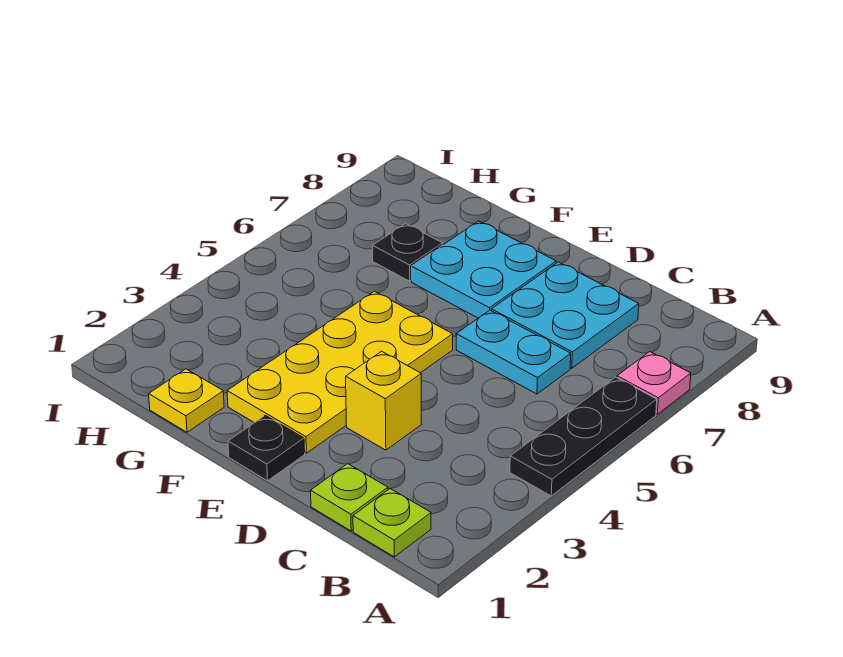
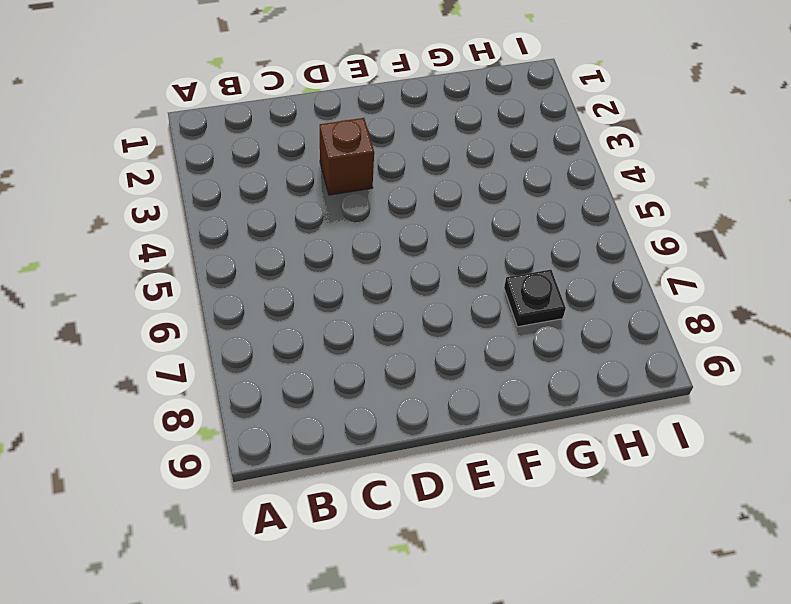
brown brick D3 level 1 -> yellow brick D3 level 1
none -> black plate A4:A6 level 1
none -> pink plate A7 level 1
none -> lime plate B1 level 1

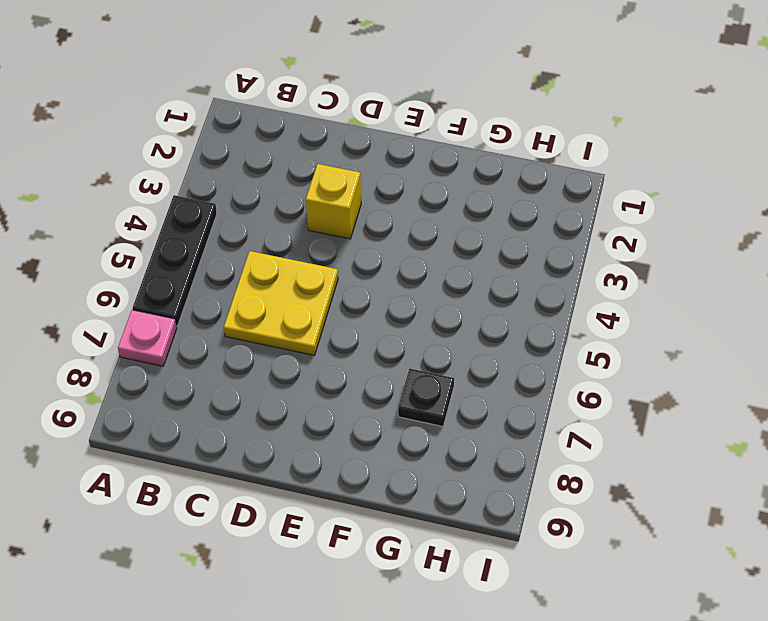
yellow plate C5:D6 level 1 -> cyan plate C6:D6 level 1
none -> lime plate B1 level 1
none -> lime plate C1 level 1
none -> cyan plate C7:D8 level 1

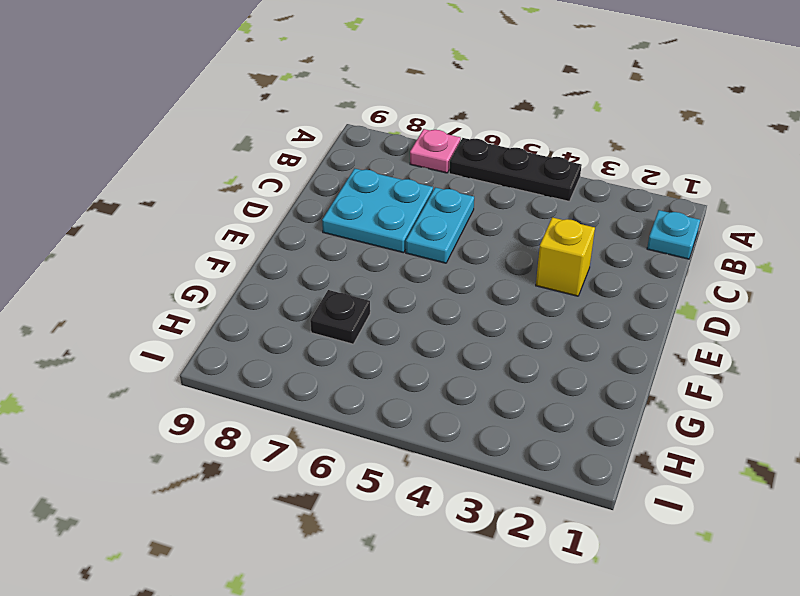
cyan plate B1 level 1 -> lime plate B1 level 1
none -> lime plate C1 level 1
none -> black plate E1 level 1
none -> yellow plate E2:F5 level 1

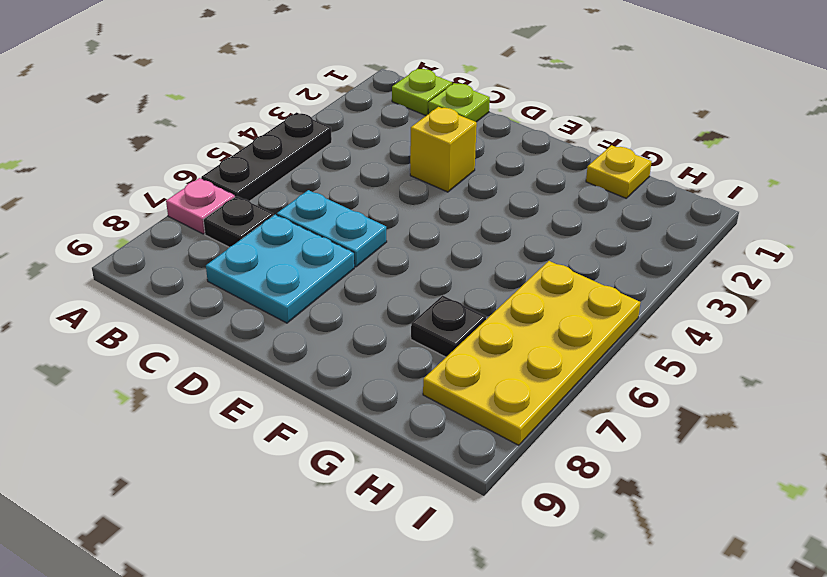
black plate B7 level 1 -> black plate E1 level 1
yellow plate H5:I8 level 1 -> yellow plate E2:F5 level 1
none -> cyan plate E7:F8 level 1

